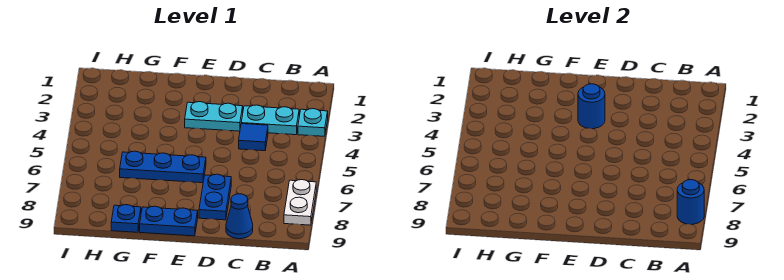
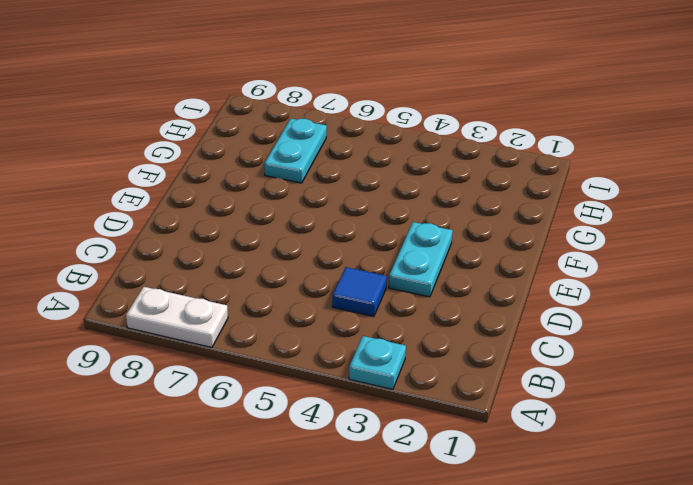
cyan plate G7:H7 level 1 -> cyan plate B3:C3 level 1
none -> blue cone C9 level 1
none -> blue plate D7:D8 level 1
none -> blue plate E6:G6 level 1

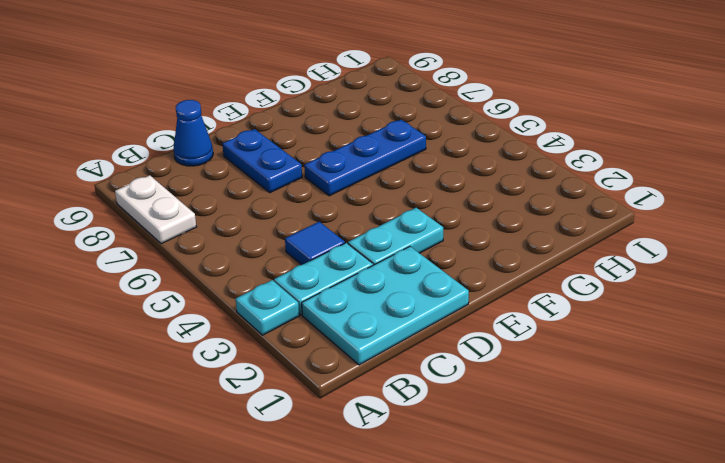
cyan plate B1:D2 level 1 -> none
none -> blue plate E9:F9 level 1
none -> blue plate G9 level 1
none -> blue round brick A8 level 2

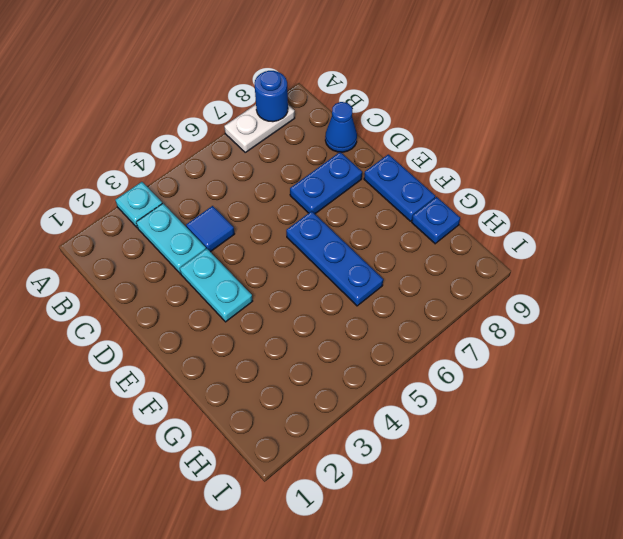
none -> blue round brick E3 level 2

